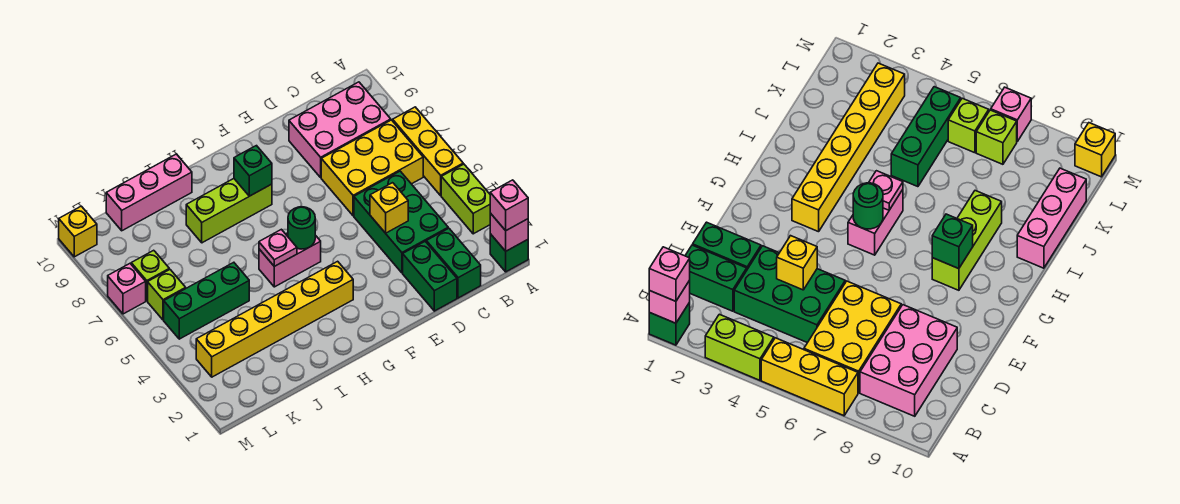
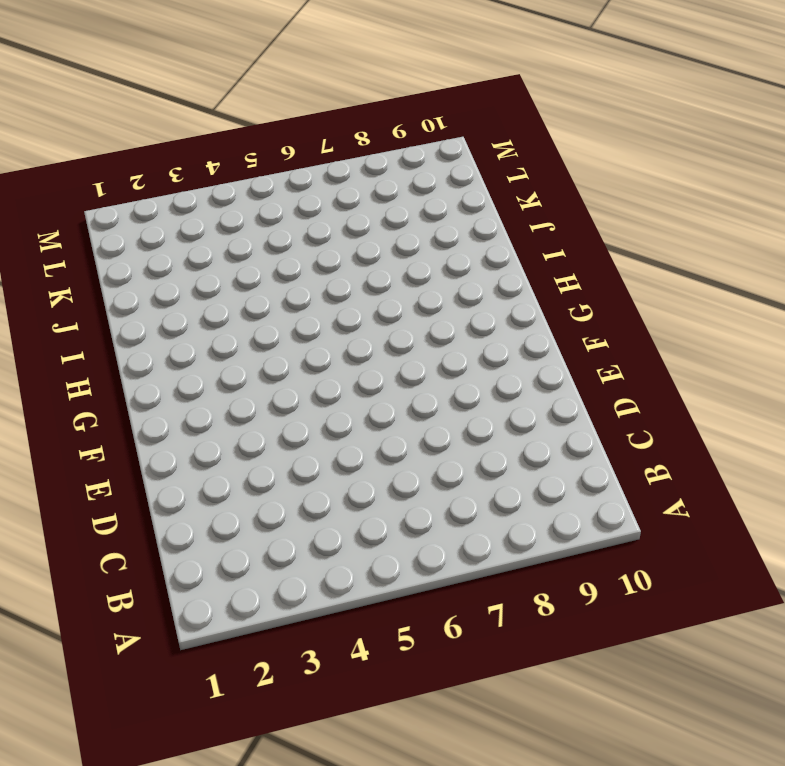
none -> green brick A1 level 1
none -> lime brick A3:A4 level 1
none -> yellow brick A5:A7 level 1

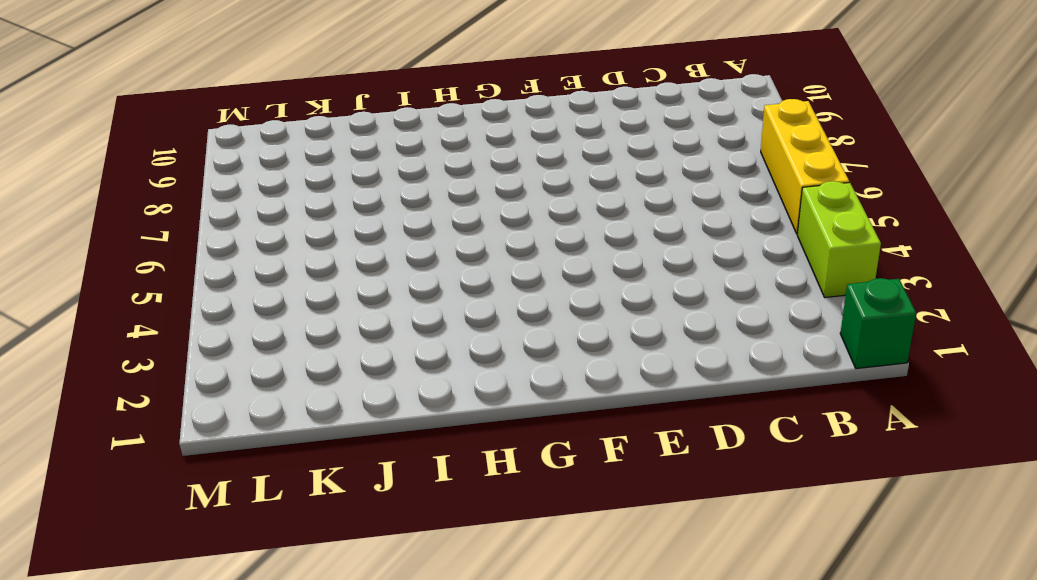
none -> yellow brick B6:D7 level 1
none -> pink brick B8:D9 level 1
none -> green brick C1:C2 level 1

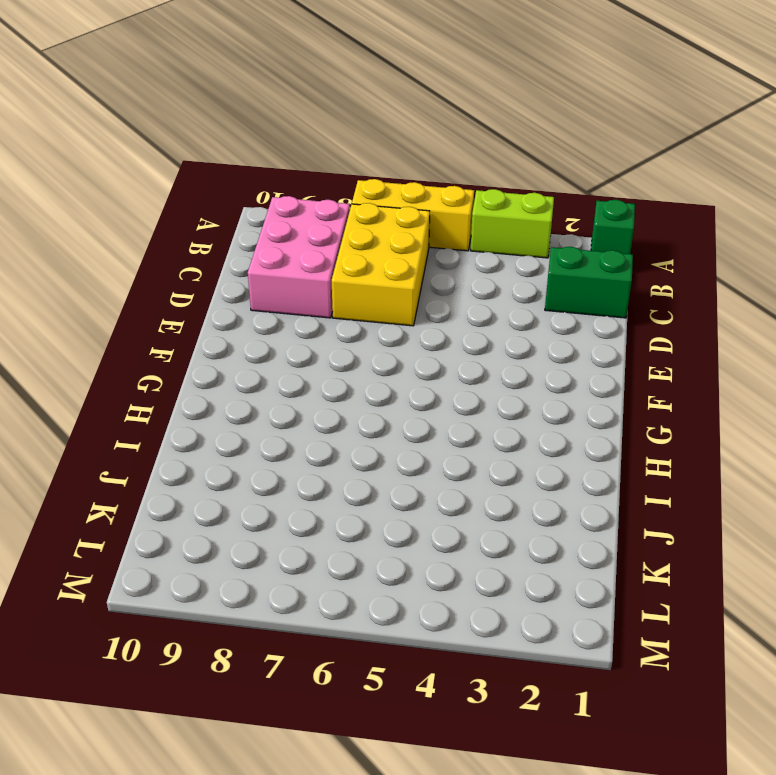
none -> green brick C3:D5 level 1
none -> green brick D1:D2 level 1
none -> yellow brick G3:L3 level 1

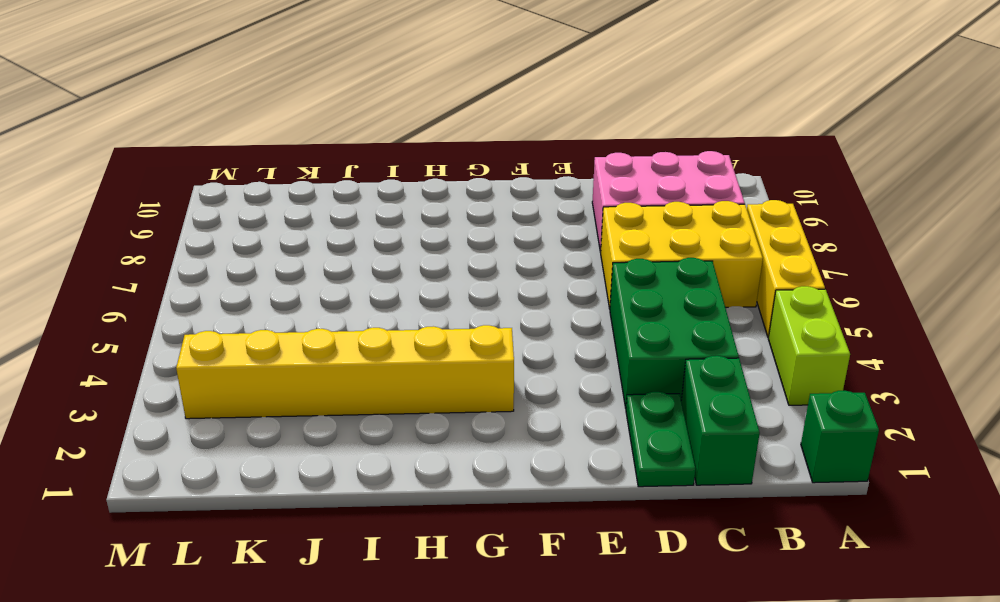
green plate D1:D2 level 1 -> green brick D1:D2 level 1
none -> pink brick G5:H5 level 1
none -> lime brick G8:I8 level 1
none -> pink brick I10:K10 level 1

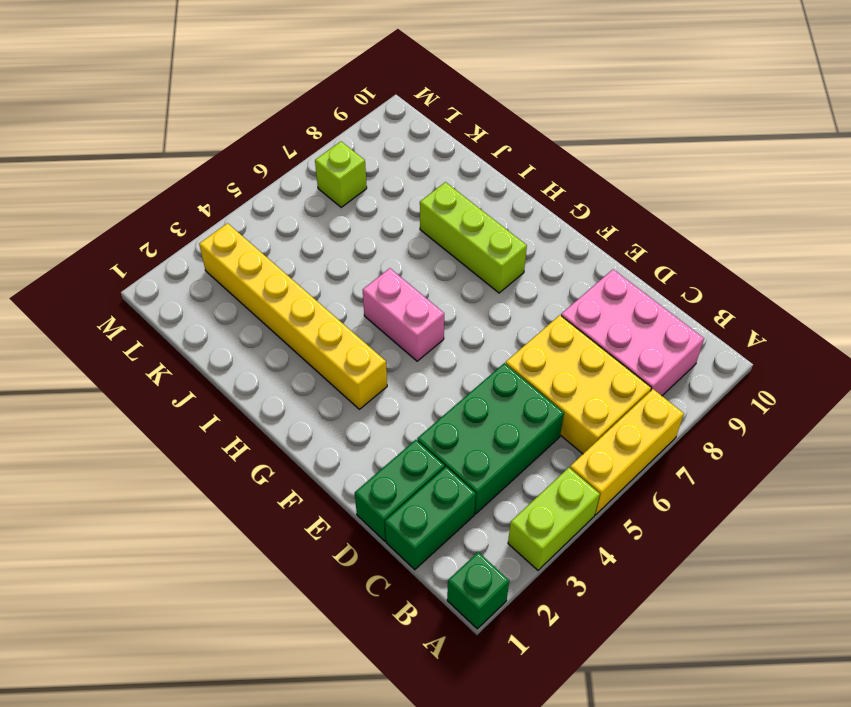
none -> pink brick I10:K10 level 1
none -> green brick J5:L5 level 1
none -> lime brick L6 level 1

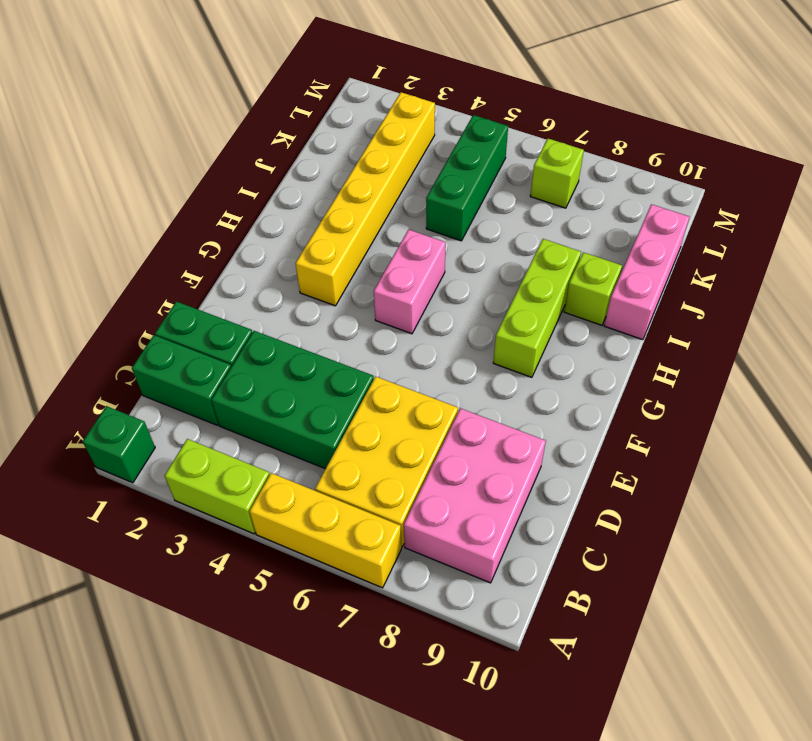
lime brick I9 level 1 -> lime brick L6 level 1
none -> pink brick M7 level 1
none -> yellow brick M10 level 1
none -> pink brick A1 level 2

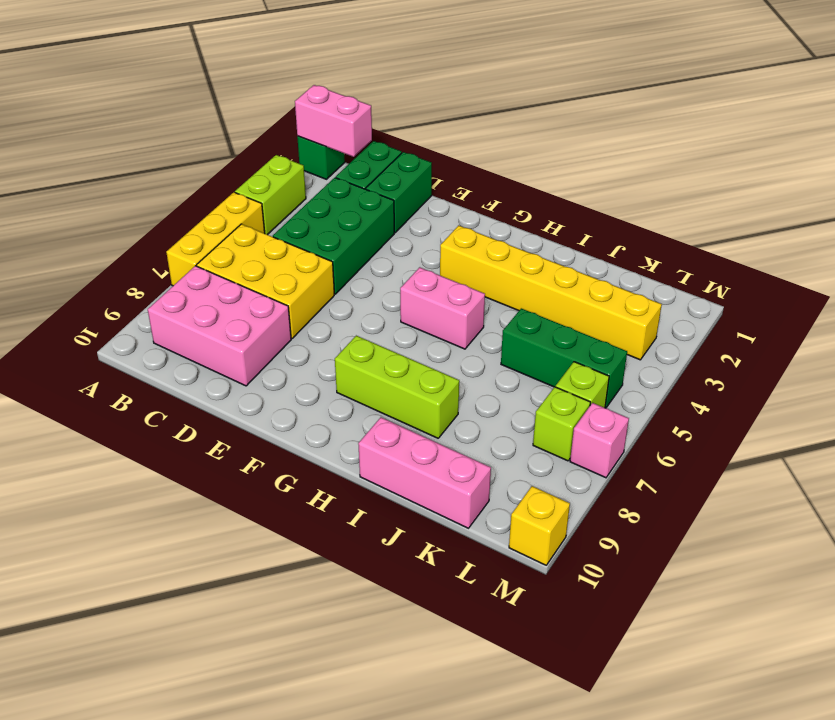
pink brick A1:B1 level 2 -> pink brick A1 level 2
none -> yellow brick D4 level 2
none -> green round brick G5 level 2
none -> green brick G8 level 2

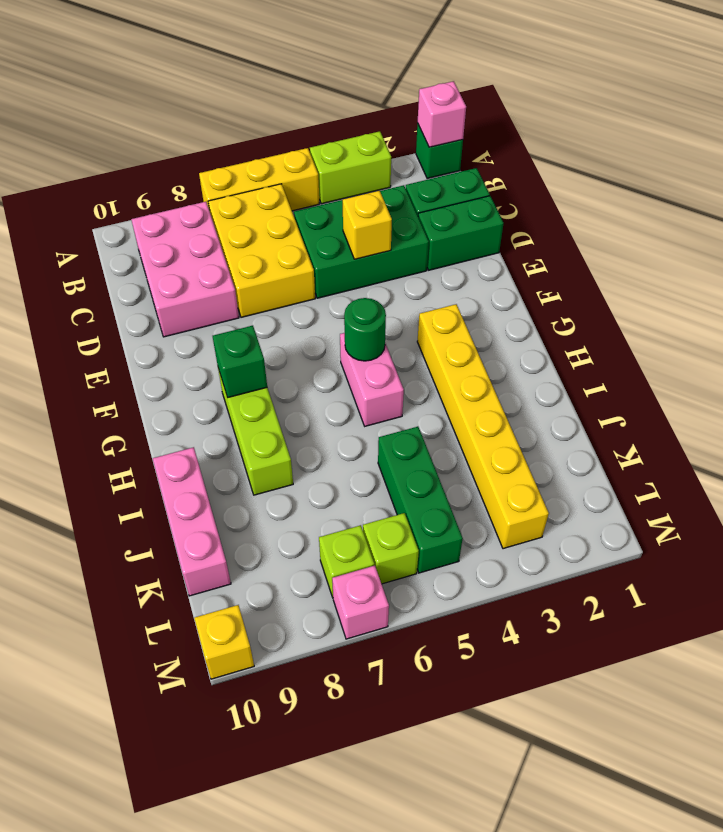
none -> pink plate H5 level 2
none -> pink brick A1 level 3

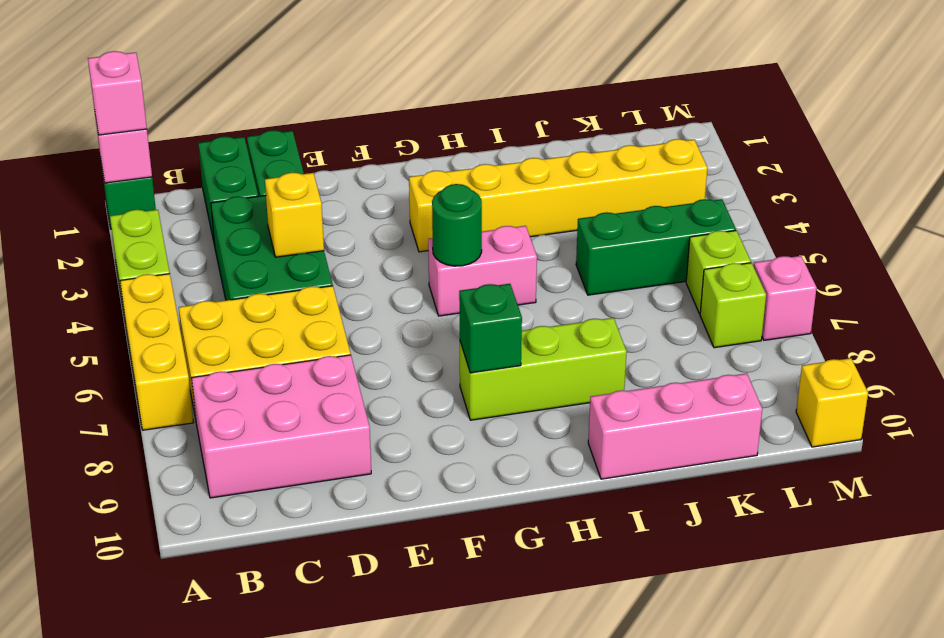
none -> pink plate H5 level 2

